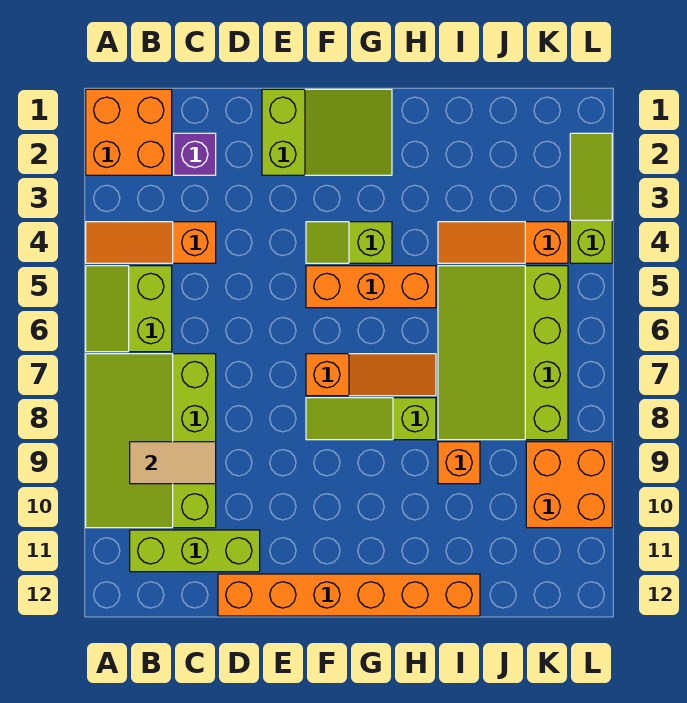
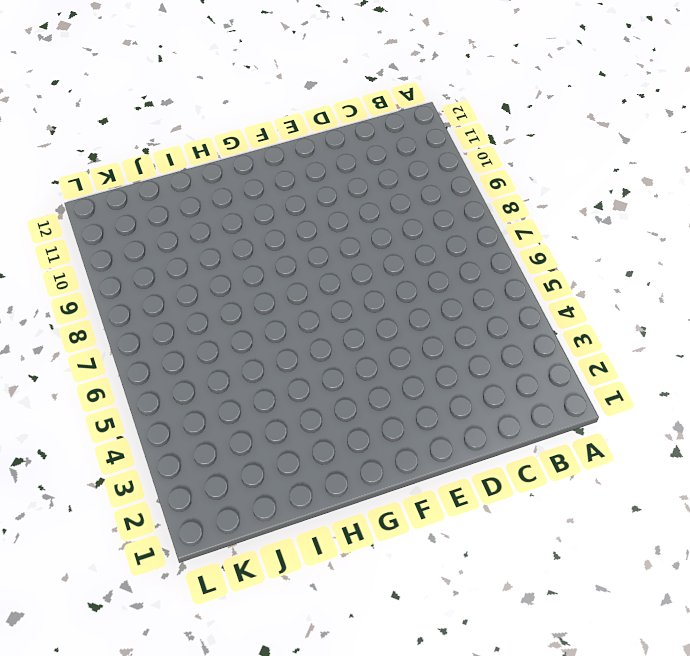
none -> orange brick A1:B2 level 1
none -> orange slope A4:C4 level 1 top C
none -> lime slope A5:B6 level 1 top B

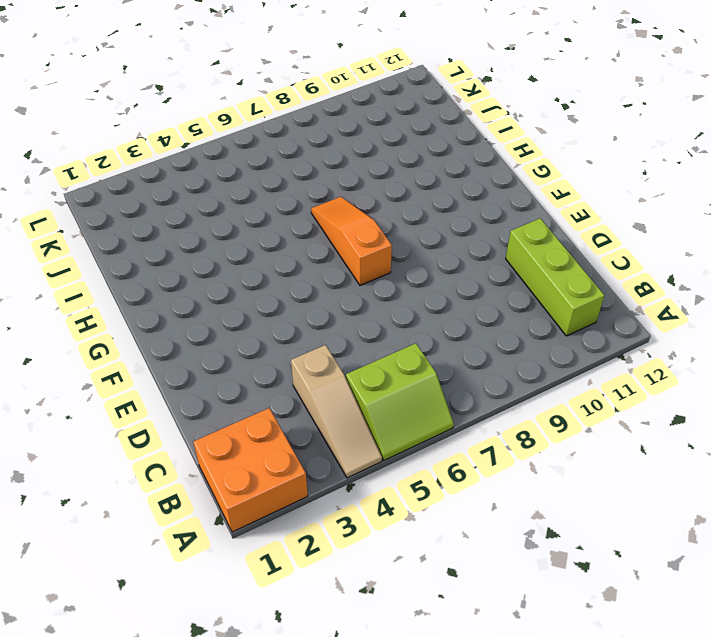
tan slope A4:C4 level 1 top C -> orange slope A4:C4 level 1 top C
none -> lime slope A7:C10 level 1 top C
none -> purple brick C2 level 1
none -> orange brick D12:I12 level 1

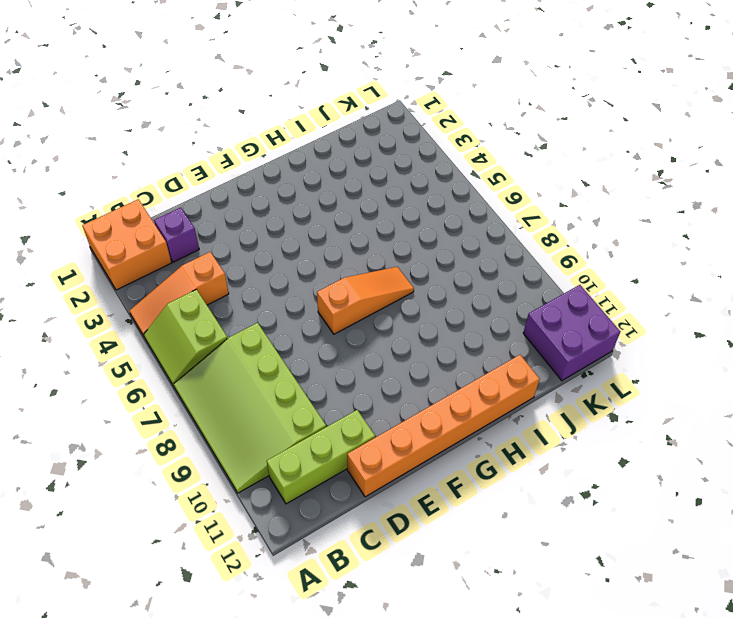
purple brick K11:L12 level 1 -> none
none -> lime slope E1:G2 level 1 top E
none -> lime slope F4:G4 level 1 top G
none -> orange brick F5:H5 level 1

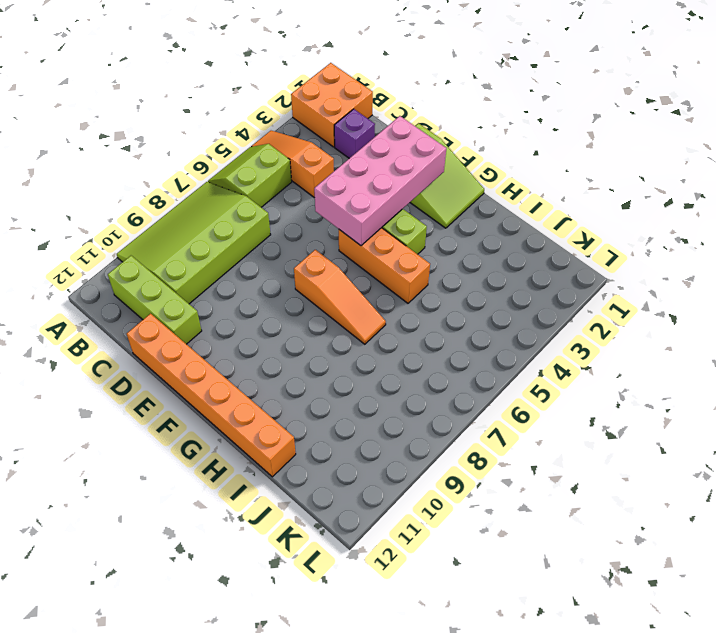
pink brick E2:F5 level 2 -> none
none -> lime slope F8:H8 level 1 top H
none -> orange slope I4:K4 level 1 top K
none -> lime slope I5:K8 level 1 top K

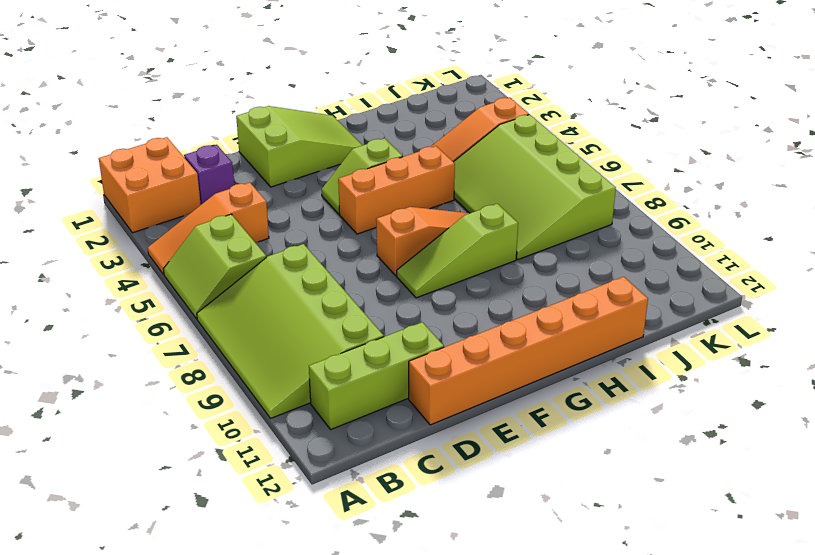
none -> orange brick I9 level 1
none -> orange brick K9:L10 level 1
none -> lime slope L2:L4 level 1 top 4

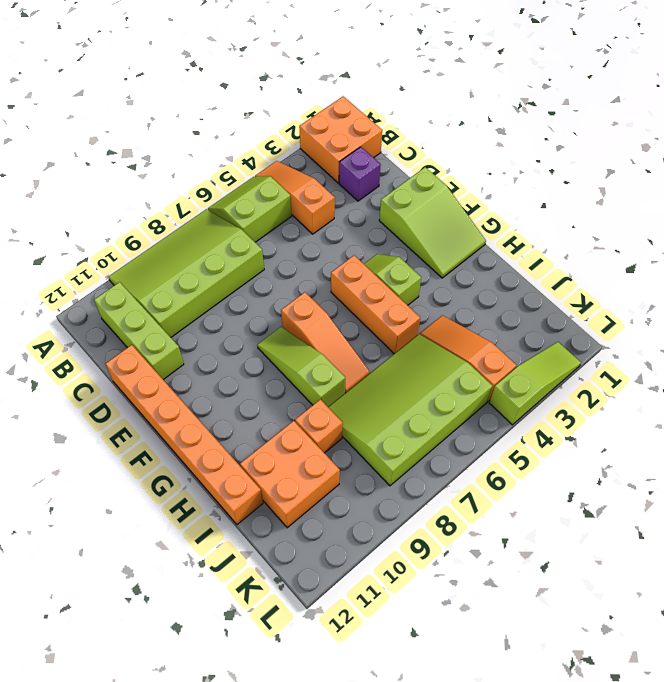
orange brick I10:J11 level 1 -> orange brick K9:L10 level 1
none -> tan tile B9:C9 level 2

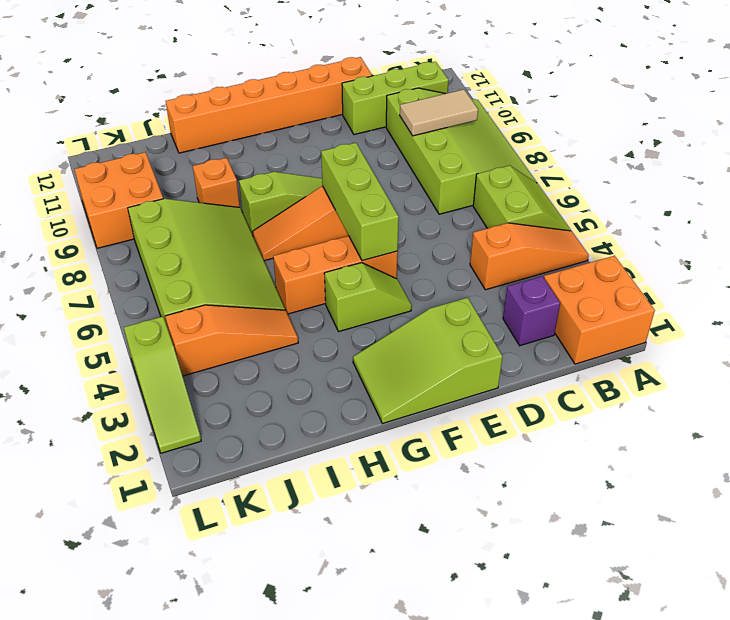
lime brick F5:F7 level 2 -> none

